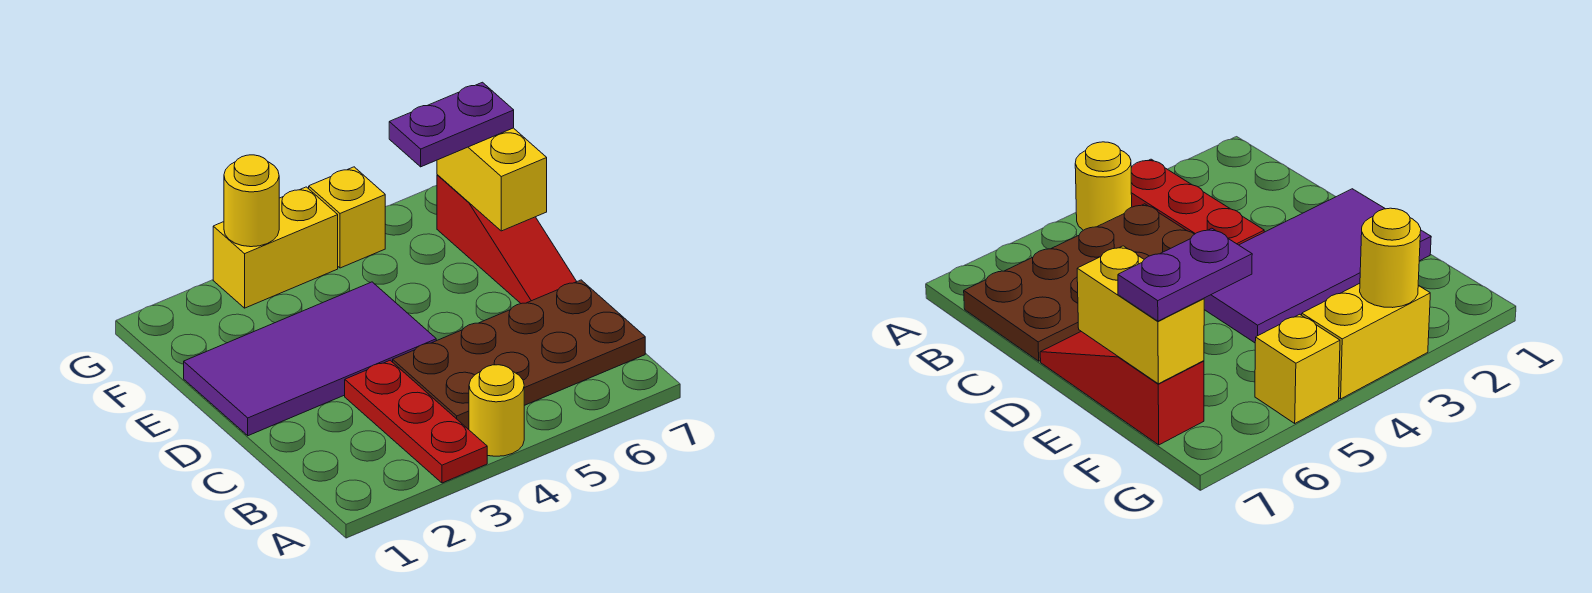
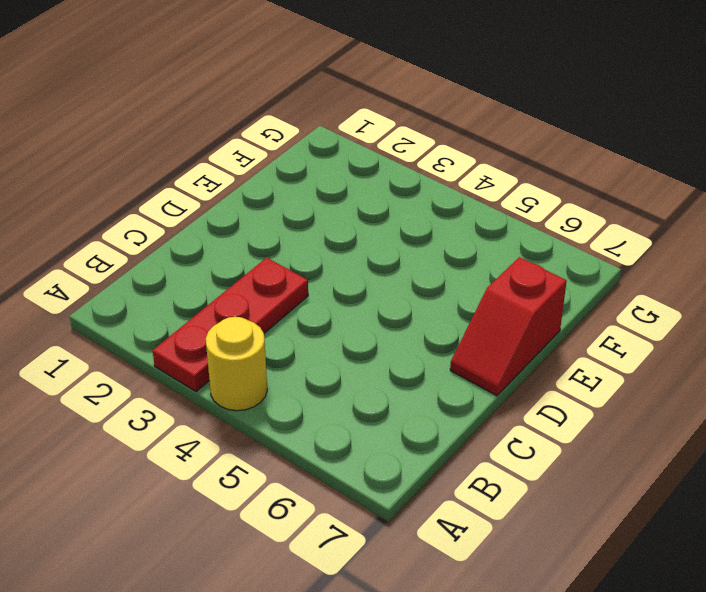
red slope D7:E7 level 1 top E -> red slope D7:F7 level 1 top F
none -> brown plate B4:C7 level 1
none -> purple tile D1:E4 level 1

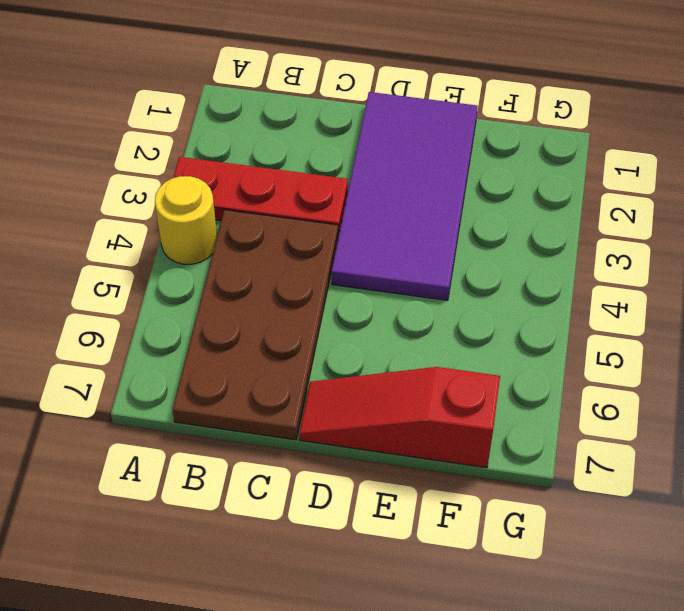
none -> yellow brick G3:G4 level 1
none -> yellow brick G5 level 1

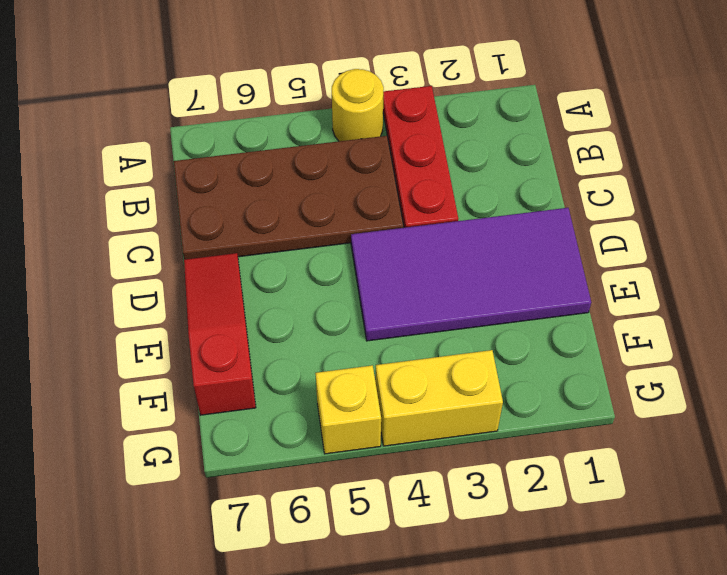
none -> yellow brick E7:F7 level 2
none -> yellow round brick G3 level 2

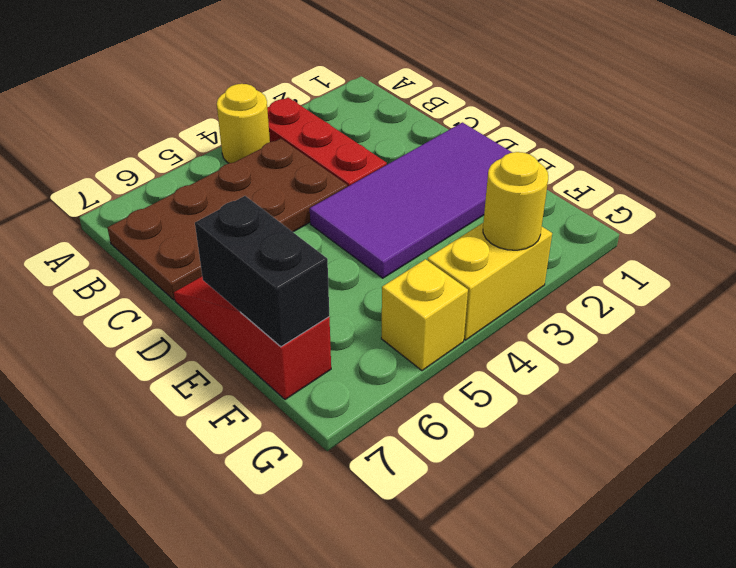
black brick E7:F7 level 2 -> yellow brick E7:F7 level 2
none -> purple plate F6:F7 level 3

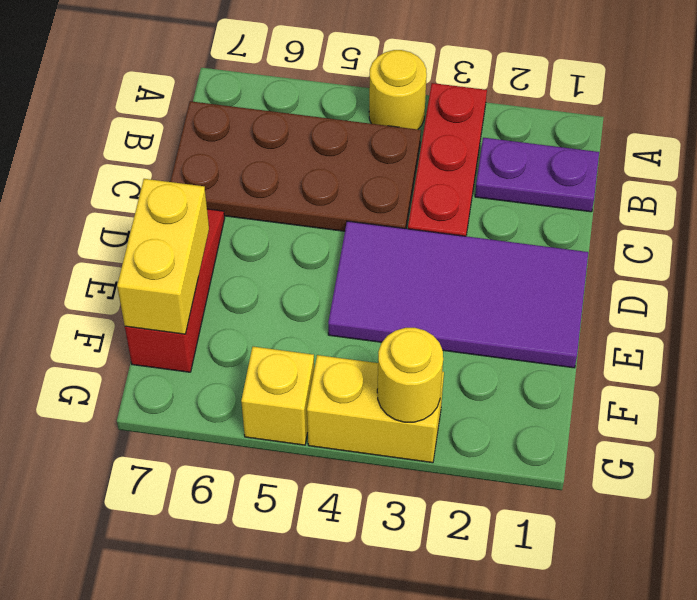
purple plate B1:B2 level 1 -> purple plate F6:F7 level 3

